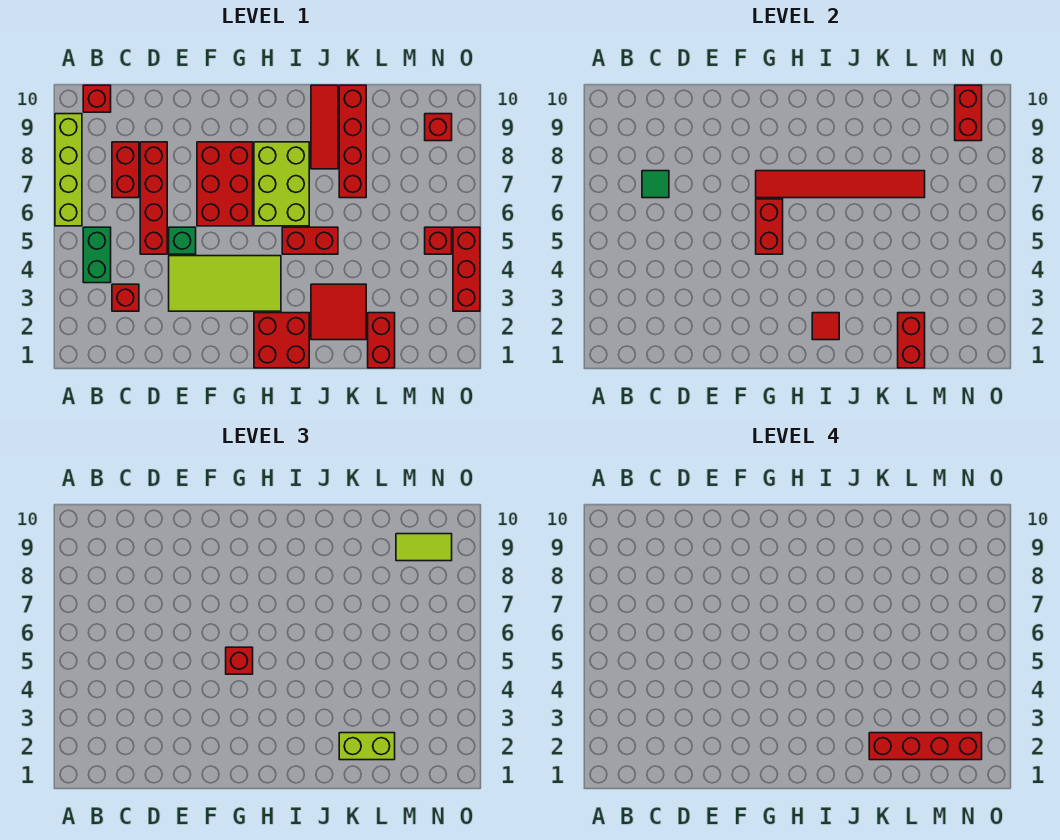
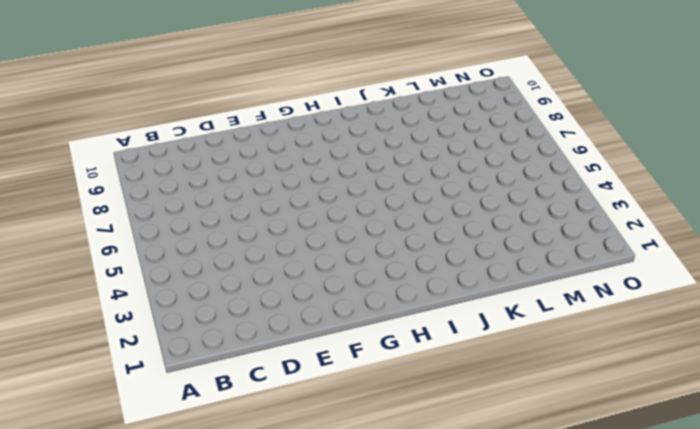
none -> lime brick A6:A9 level 1
none -> green brick B4:B5 level 1
none -> red brick B10 level 1

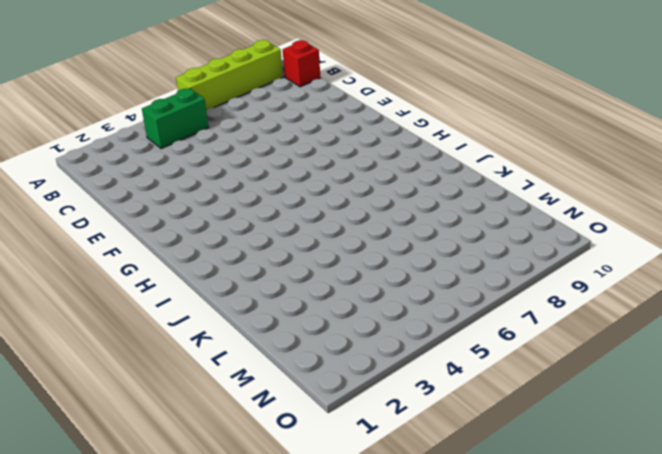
none -> red brick C3 level 1
none -> red brick C7:C8 level 1
none -> red brick D5:D8 level 1

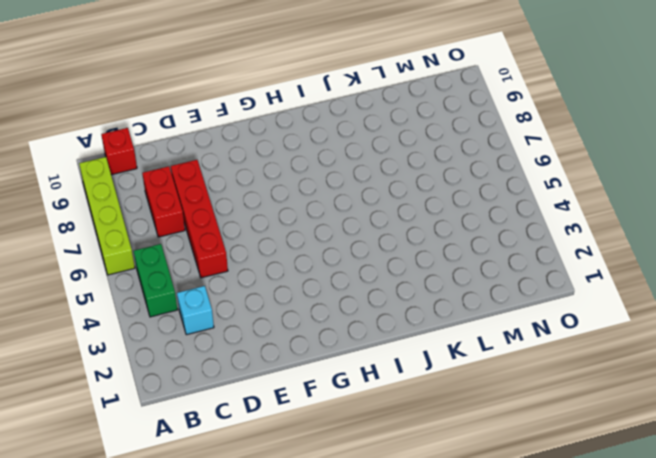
cyan brick C3 level 1 -> red brick C3 level 1
none -> lime tile E3:H4 level 1
none -> green brick E5 level 1
none -> red brick F6:G8 level 1

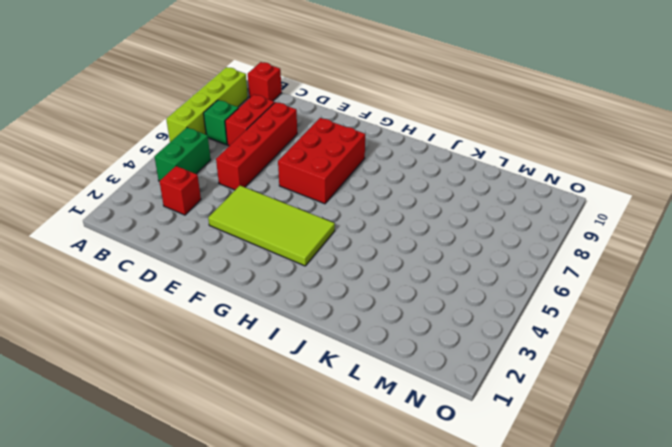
green brick B7 level 1 -> green brick E5 level 1
none -> red brick H1:I2 level 1
none -> lime brick H6:I8 level 1
none -> red brick I5:J5 level 1

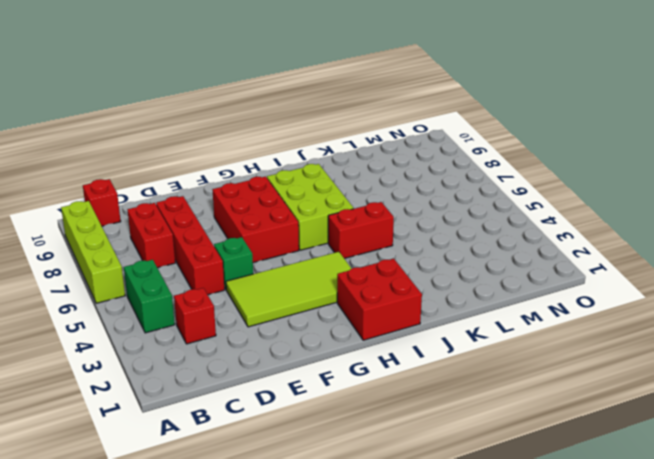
none -> red tile J2:K3 level 1
none -> red tile J8:J10 level 1
none -> red brick K7:K10 level 1

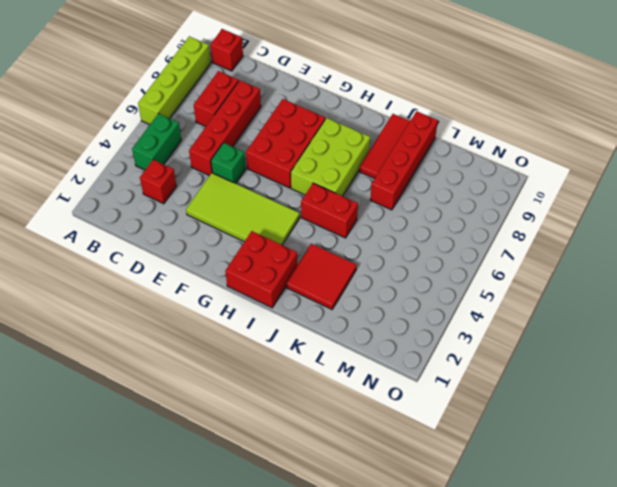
none -> red brick L1:L2 level 1
none -> red brick N5 level 1
none -> red brick N9 level 1

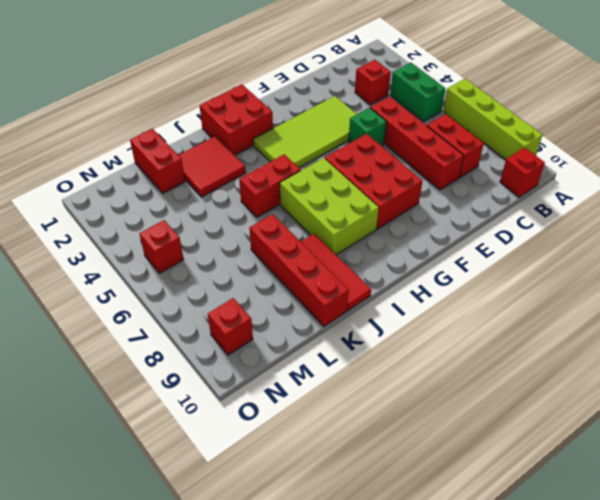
none -> red brick O3:O5 level 1
none -> green tile C7 level 2
none -> red brick G5:G6 level 2

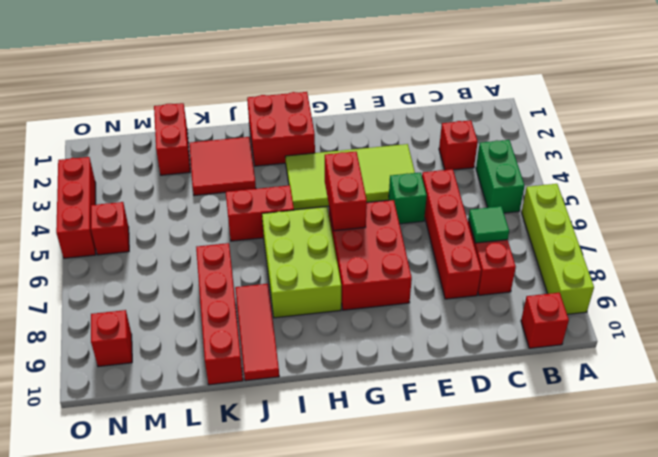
none -> red tile G7:L7 level 2
none -> red tile I2 level 2
none -> red brick L1:L2 level 2

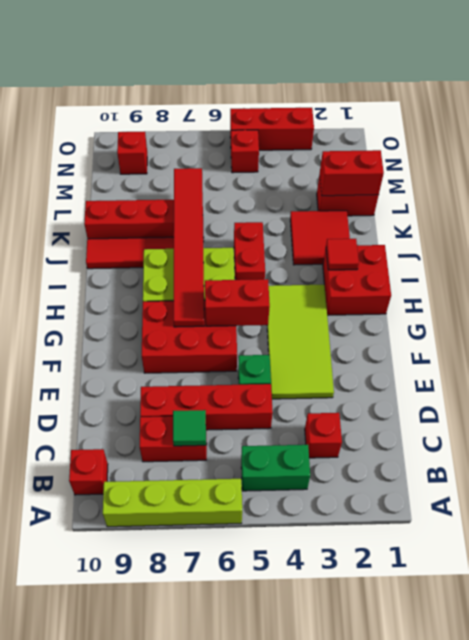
none -> red brick N9:N10 level 2
none -> red brick G5 level 3
none -> lime brick K2:L2 level 3

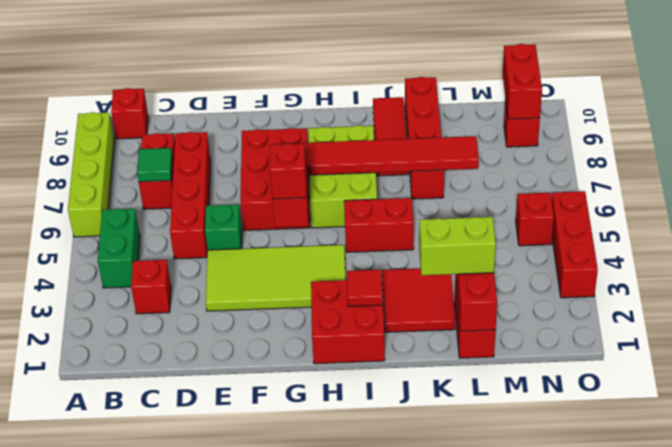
none -> lime tile M9:N9 level 3
none -> red brick K2:N2 level 4

